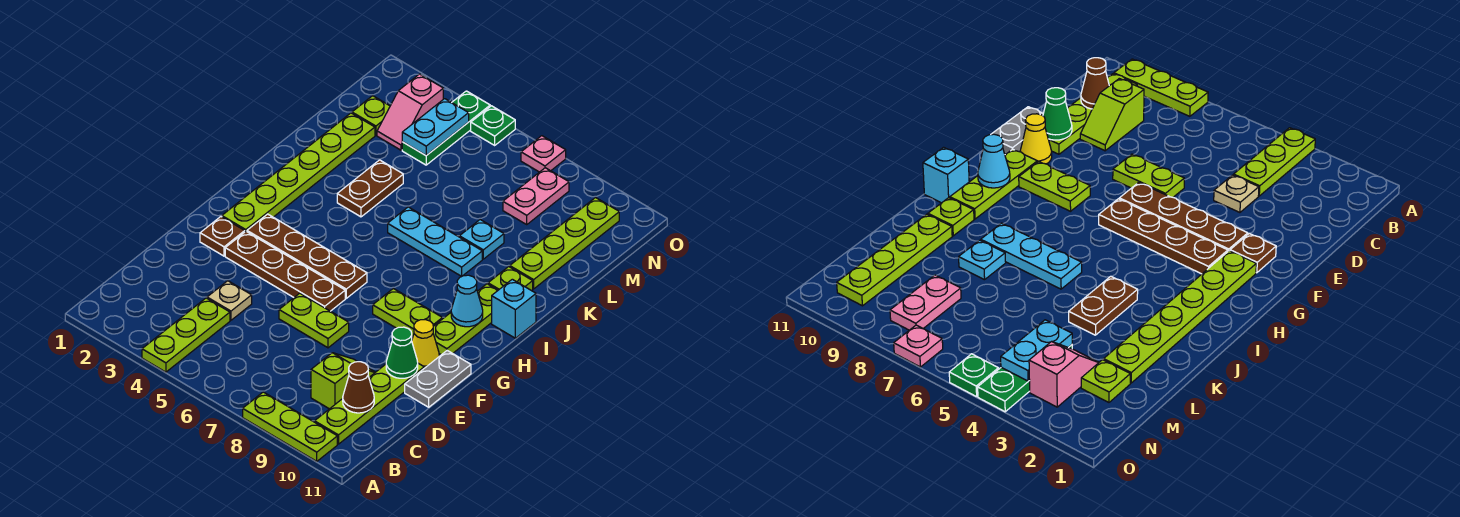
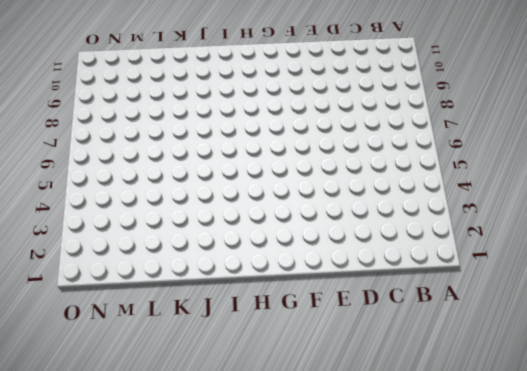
none -> lime plate A4:C4 level 1
none -> lime plate A8:A10 level 1
none -> lime plate B10:E10 level 1
none -> lime slope C9:D9 level 1 top C

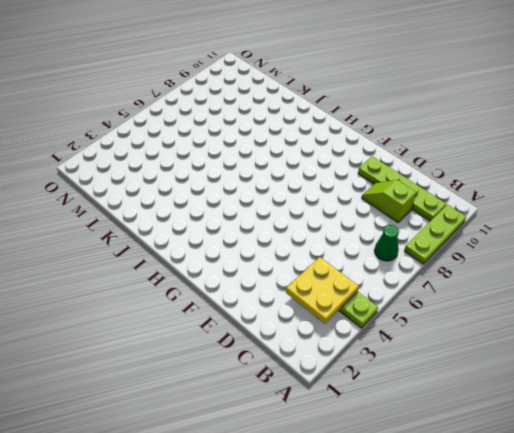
yellow plate B3:C4 level 2 -> none
green cone B7 level 1 -> green cone E10 level 2
none -> tan plate D4 level 1
none -> lime plate E6:E7 level 1
none -> grey plate E11:F11 level 1
none -> brown plate F2 level 1

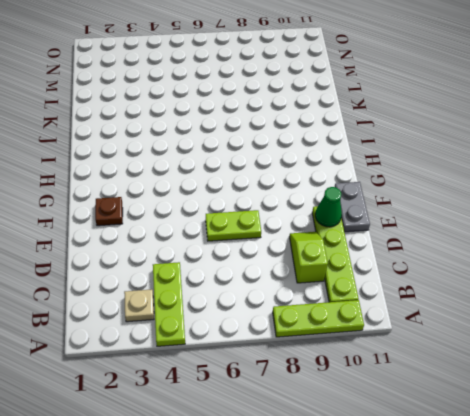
tan plate B3 level 1 -> tan plate D4 level 1
none -> brown plate F3:F6 level 1
none -> yellow cone F10 level 1
none -> lime plate G2:L2 level 1
none -> brown plate G3:G6 level 1

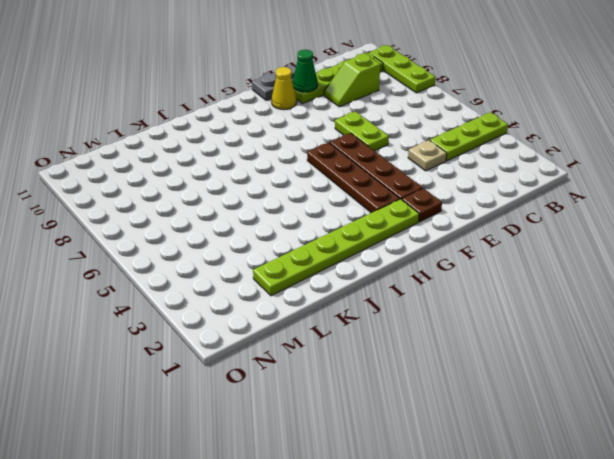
none -> lime plate G8:G9 level 1
none -> lime plate G10:I10 level 1
none -> cyan brick I11 level 1
none -> brown plate J4:K4 level 1

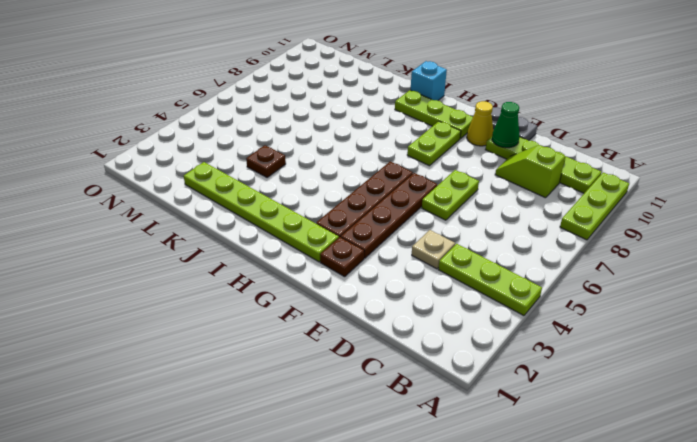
brown plate K4 level 1 -> brown plate J4:K4 level 1
none -> cyan plate J6:J8 level 1
none -> lime plate J10 level 1
none -> cyan plate K8 level 1
none -> lime plate K10:N10 level 1

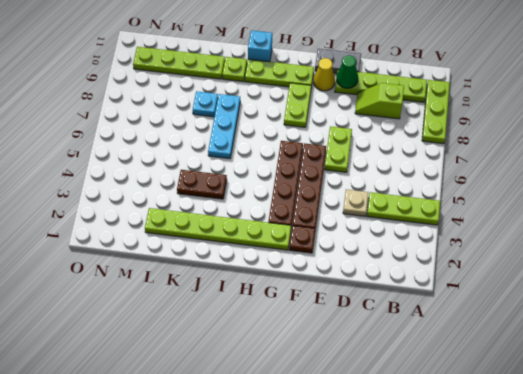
none -> lime plate M2 level 1
none -> pink slope M3:N3 level 1 top N
none -> green plate M4:O4 level 1
none -> pink plate M8:N8 level 1

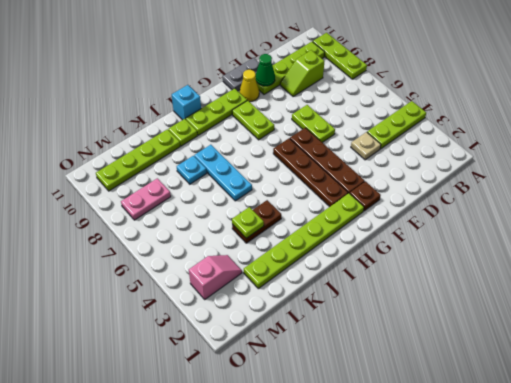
lime plate K4 level 2 -> lime plate M2 level 1
none -> green plate M4:O4 level 1
none -> green plate O5 level 1
none -> pink plate O7 level 1
none -> brown cone C10 level 2

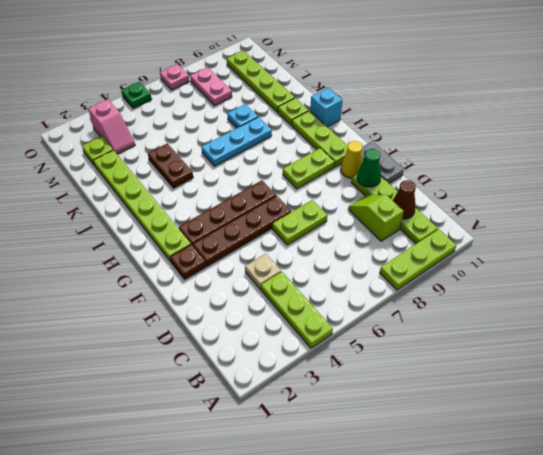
none -> green plate M4:O4 level 1
none -> cyan cone H10 level 2
none -> cyan plate M4:N4 level 2

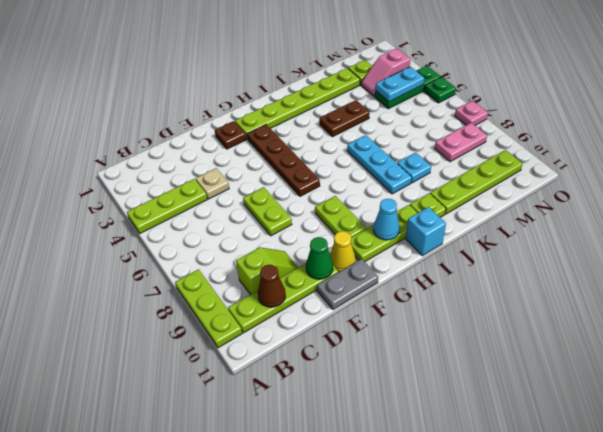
none -> brown plate F3:F6 level 1

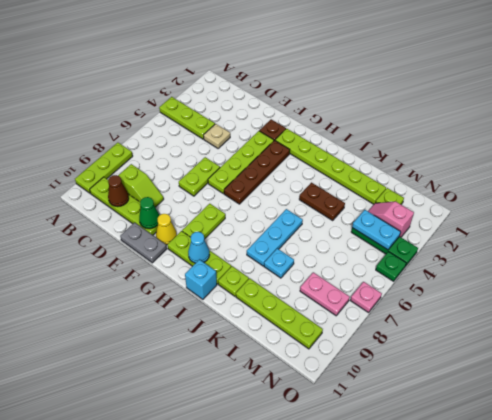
lime plate F3:F6 level 1 -> brown plate F3:F6 level 1

